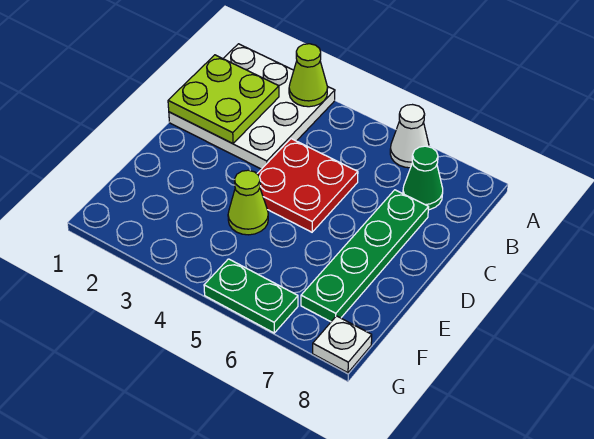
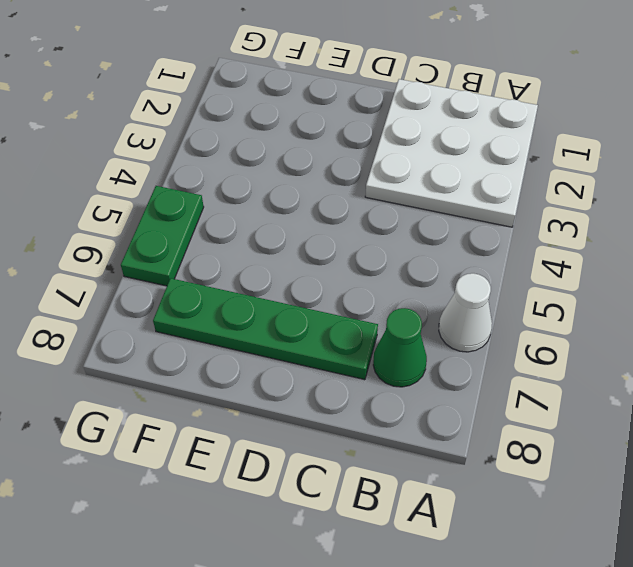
none -> red plate C4:D5 level 1
none -> lime cone E4 level 1

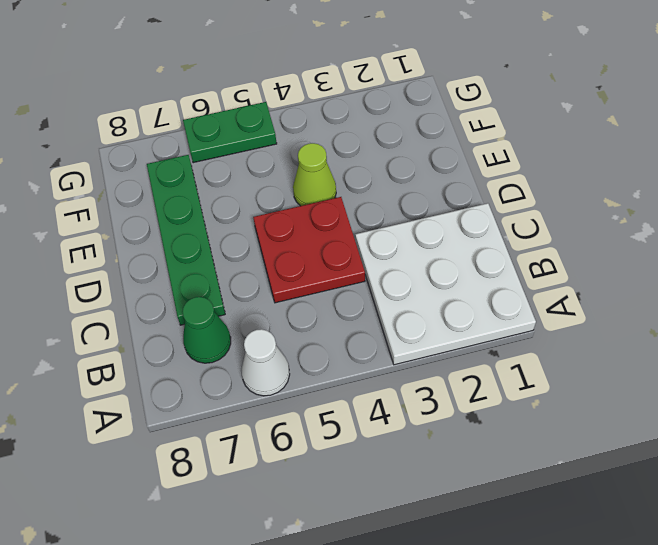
none -> white plate G8 level 1
none -> lime cone A3 level 2

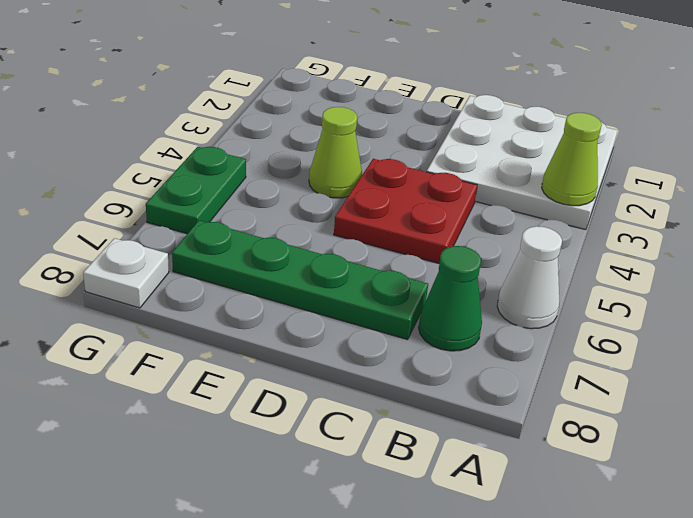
none -> lime plate B1:C2 level 2

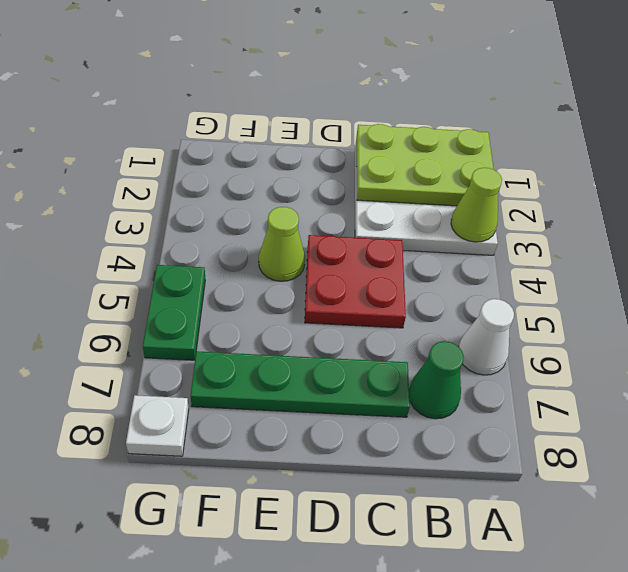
lime plate A1:C2 level 2 -> lime plate B1:C2 level 2

